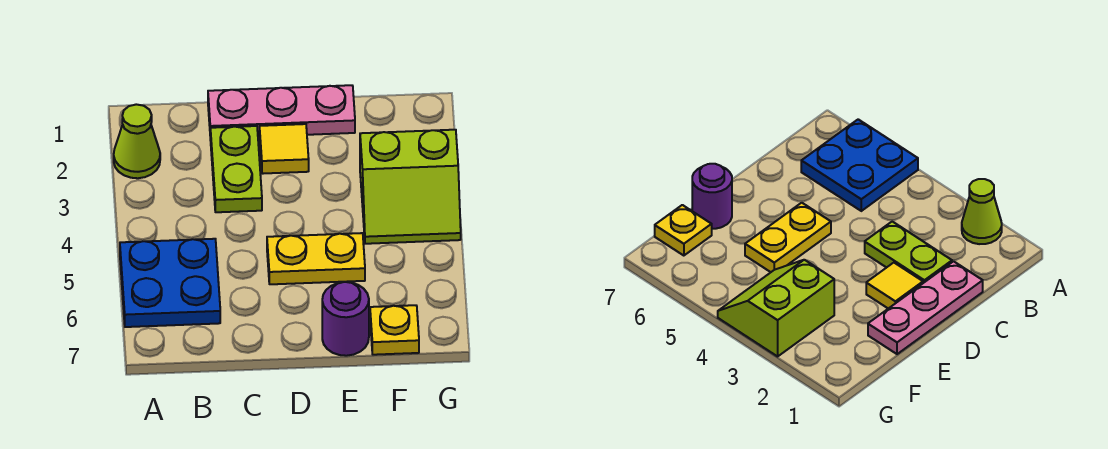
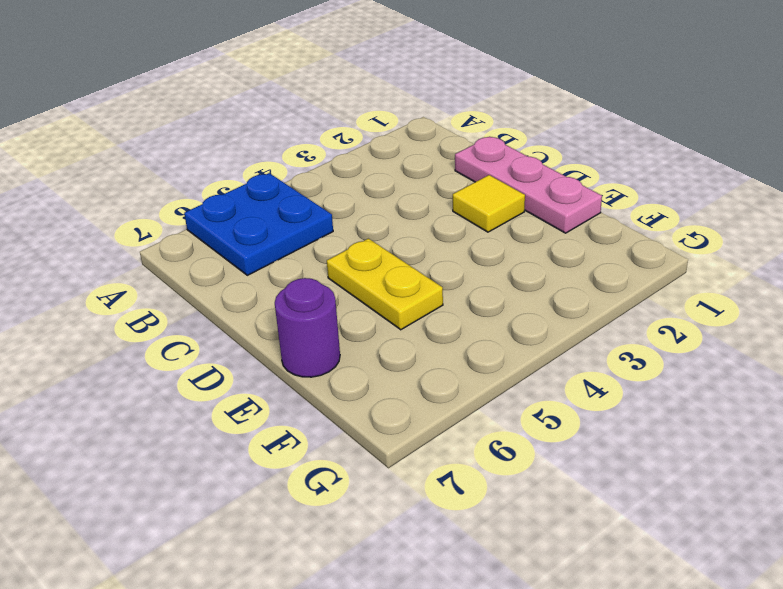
none -> lime cone A2 level 1
none -> lime plate C2:C3 level 1

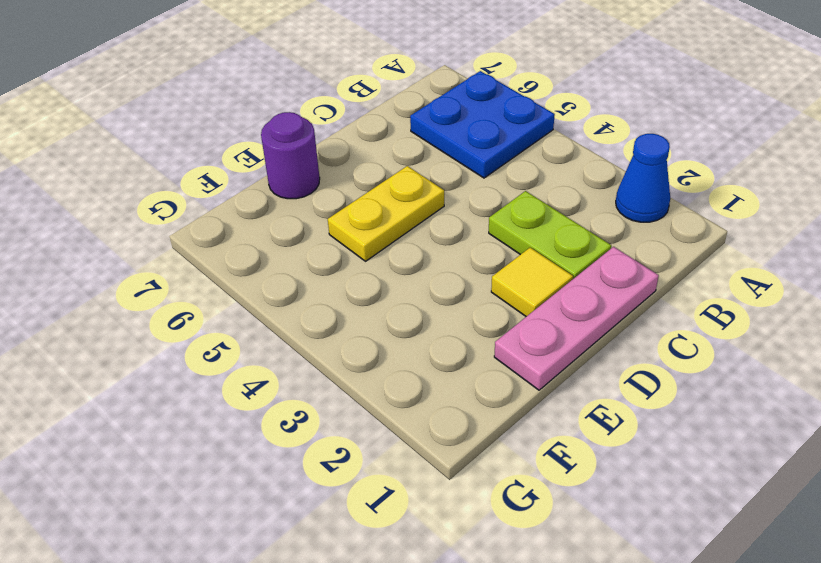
blue cone A2 level 1 -> lime cone A2 level 1
none -> lime slope F3:G4 level 1 top 3
none -> yellow plate F7 level 1

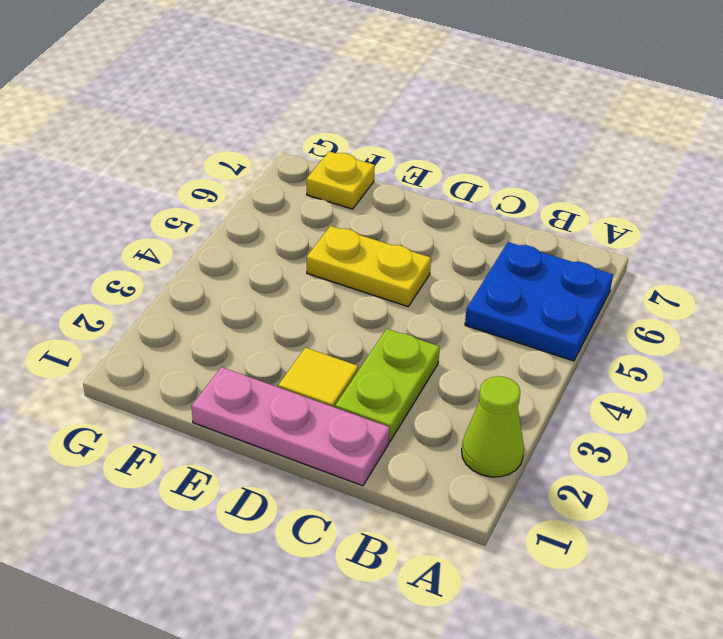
none -> purple round brick E7 level 1
none -> lime slope F3:G4 level 1 top 3

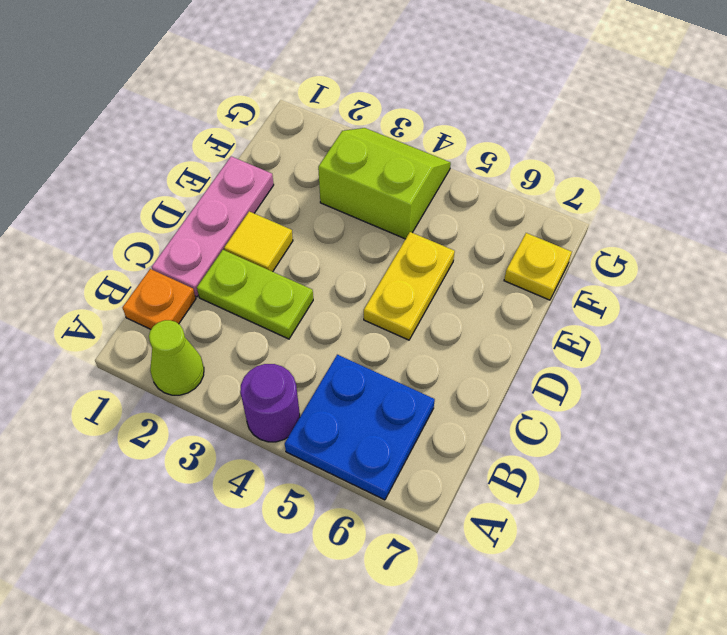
purple round brick A4 level 1 -> purple round brick E7 level 1
orange plate B1 level 1 -> none
lime slope F3:G4 level 1 top F -> lime slope F3:G4 level 1 top 3

